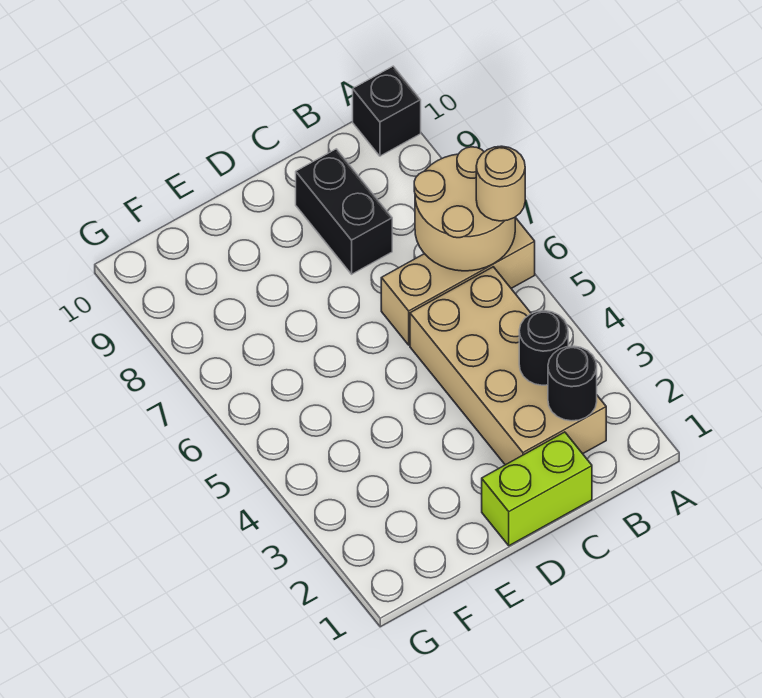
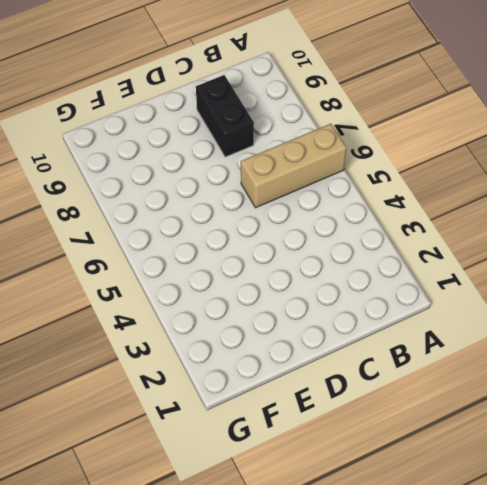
none -> black brick A10 level 1
none -> tan brick B2:C5 level 1

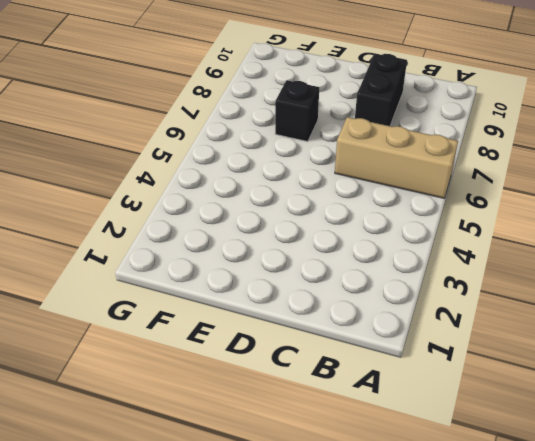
black brick E7 level 1 -> black brick A10 level 1
none -> tan brick B2:C5 level 1
none -> lime brick C1:D1 level 1

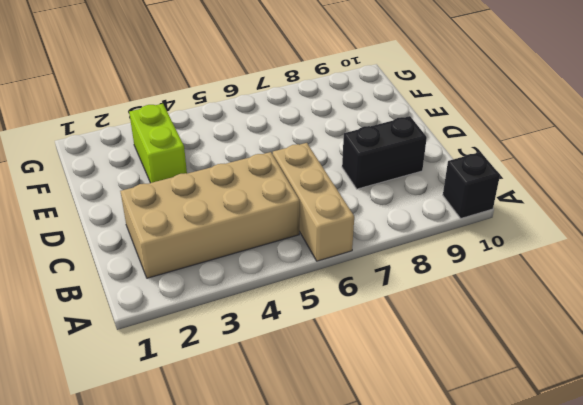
lime brick E3:F3 level 1 -> lime brick C1:D1 level 1
none -> tan round brick A6:B7 level 2
none -> black round brick B2 level 2

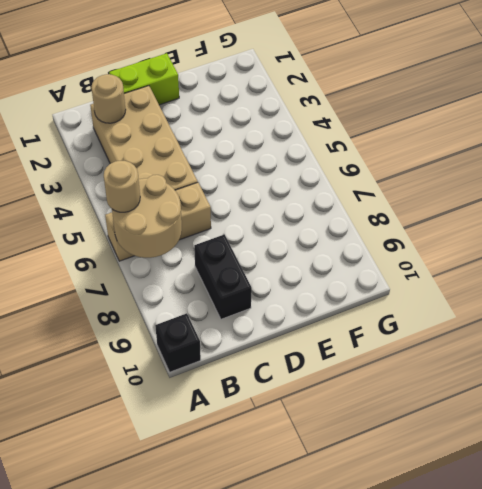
tan round brick B2 level 2 -> black round brick B2 level 2
none -> black round brick B3 level 2

